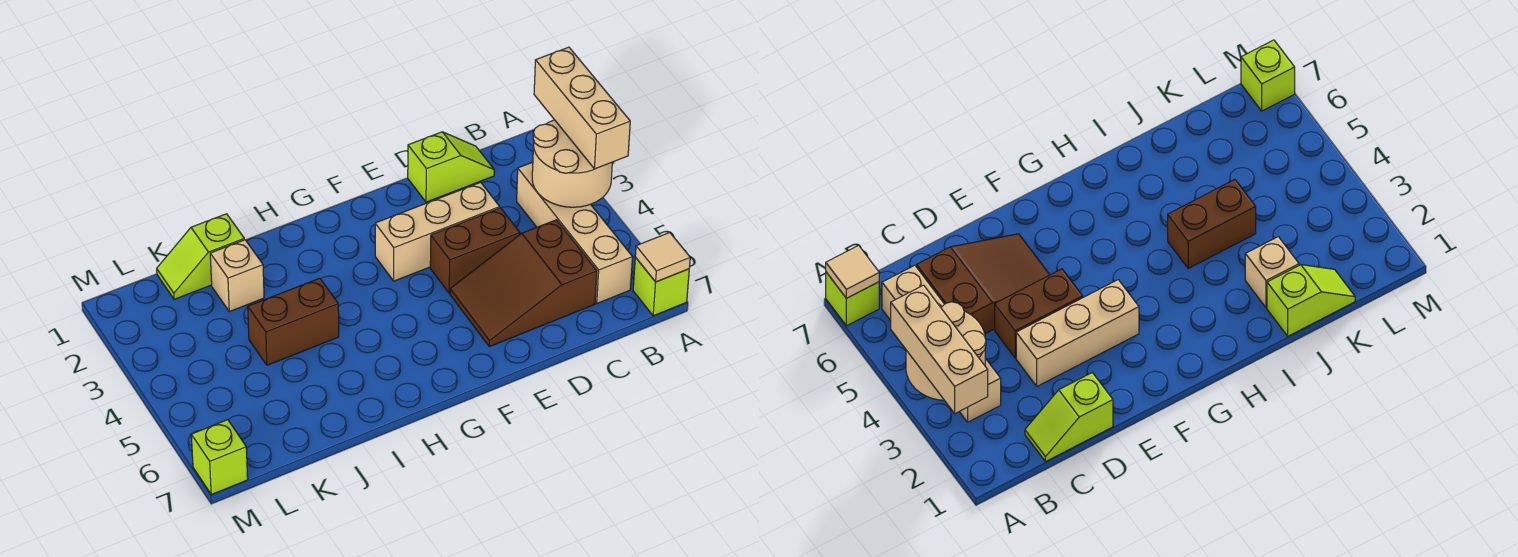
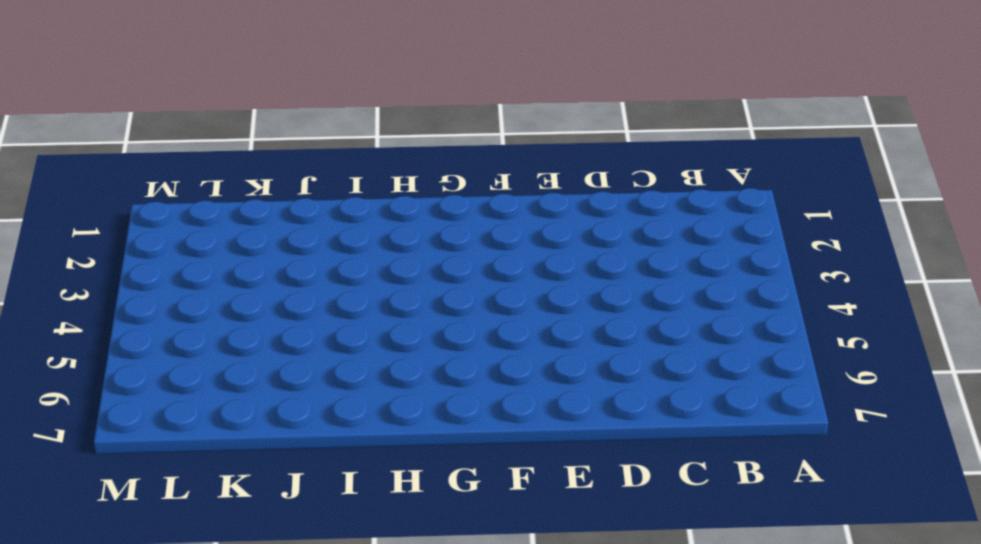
none -> lime brick A7 level 1
none -> tan brick B3:B6 level 1
none -> lime slope C1:D1 level 1 top D

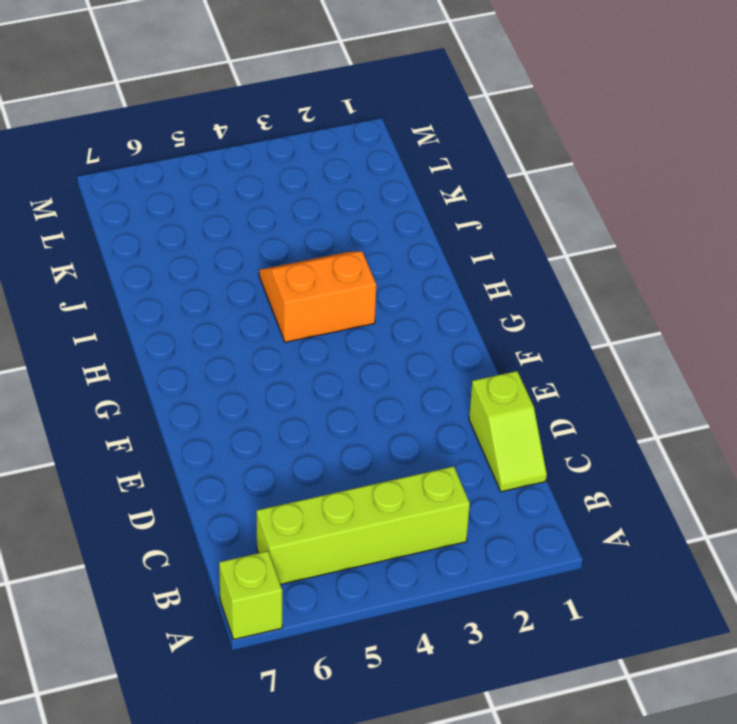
lime brick B3:B6 level 1 -> tan brick B3:B6 level 1
orange slope H3:I4 level 1 top H -> brown brick I4:J4 level 1
none -> brown slope C5:E6 level 1 top C
none -> tan brick D3:F3 level 1
none -> brown brick D4:E4 level 1

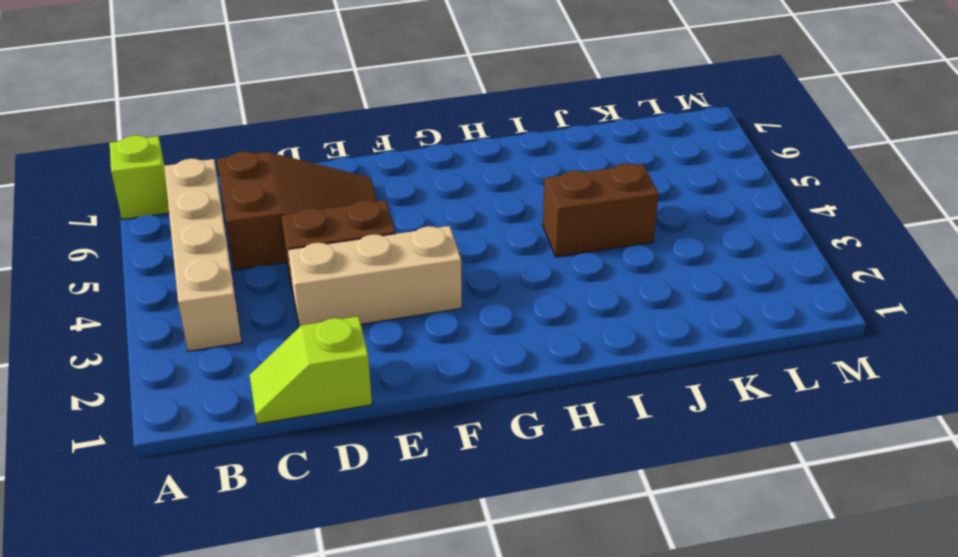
none -> lime slope J1:K1 level 1 top J
none -> tan brick J2 level 1
none -> lime brick M7 level 1

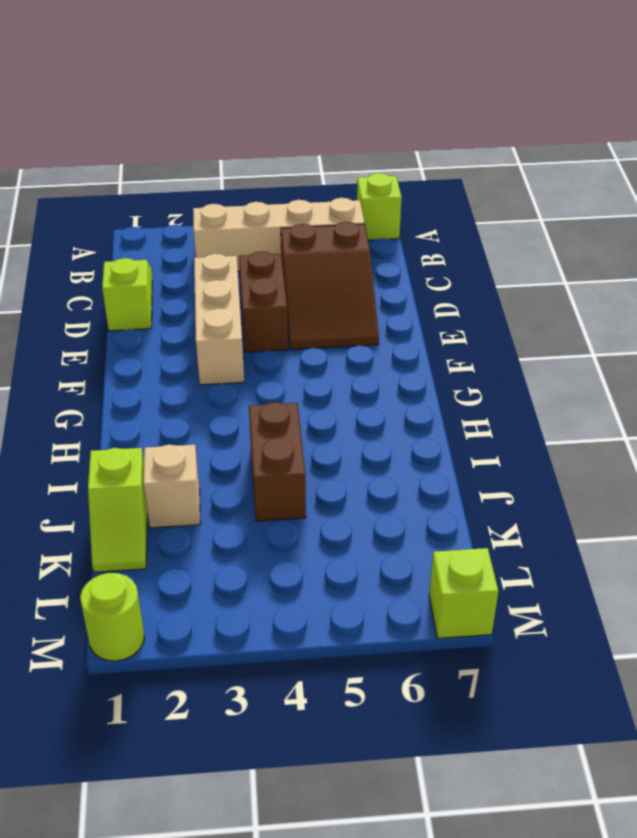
lime round brick M1 level 1 -> none
none -> tan round brick A3:B4 level 2
none -> tan tile A7 level 2
none -> tan brick A2:A4 level 3

